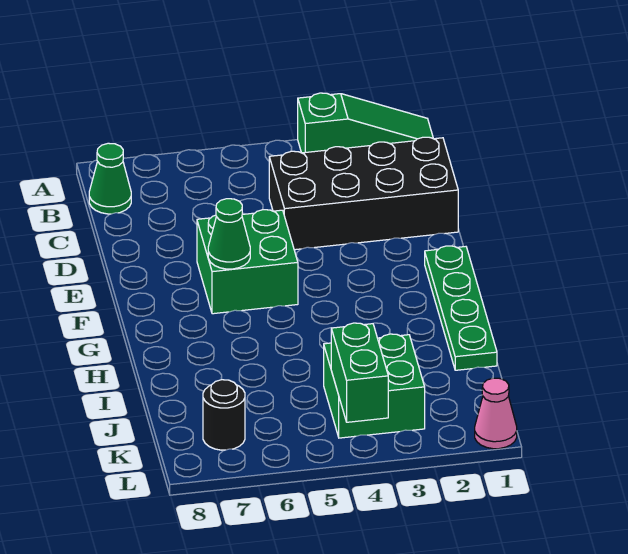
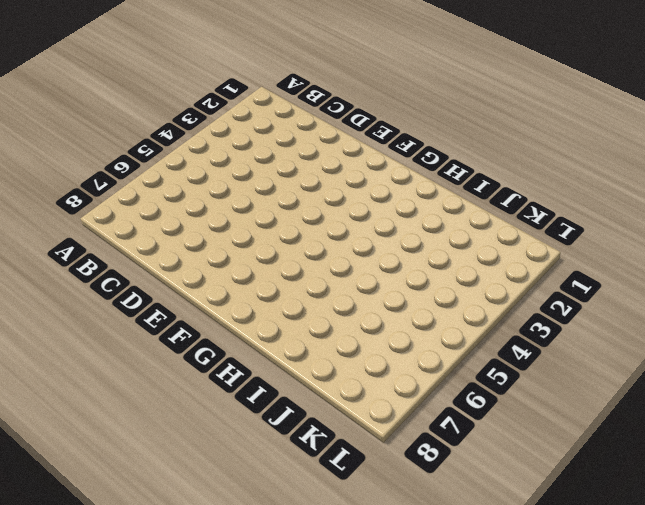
none -> green slope A1:A3 level 1 top 3
none -> green cone B8 level 1

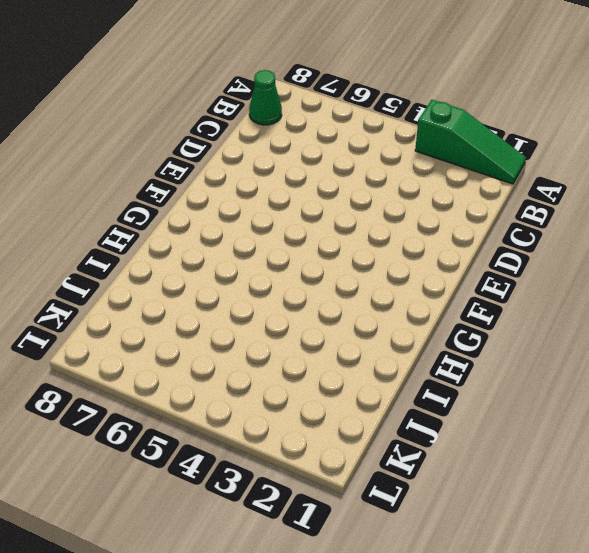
none -> black brick C1:D4 level 1
none -> green brick E5:F6 level 1

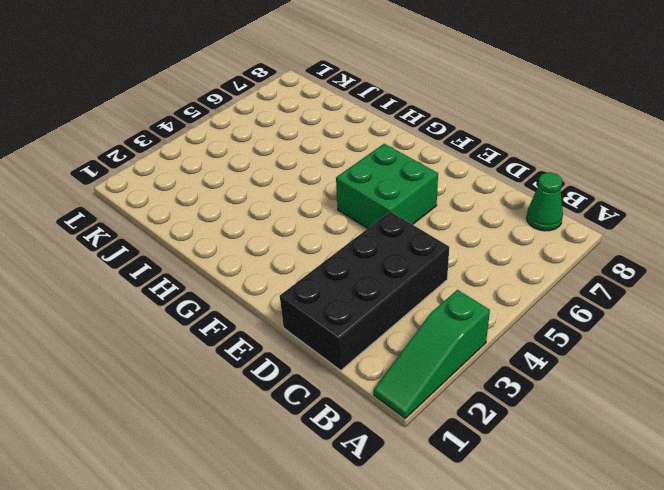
none -> green plate F1:I1 level 1
none -> green brick J3:K4 level 1

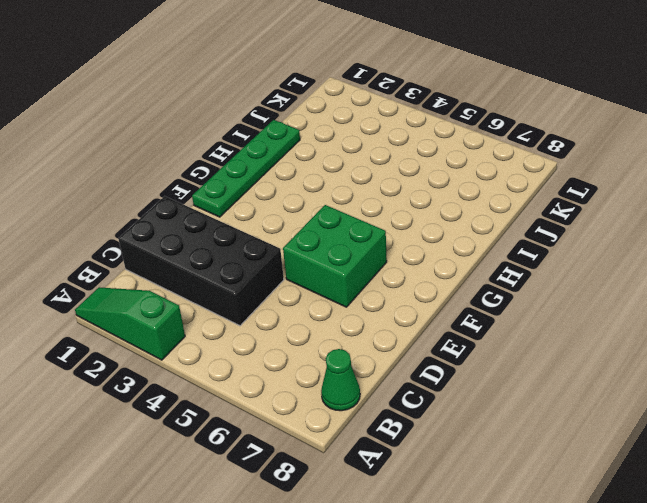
none -> green brick J3:K4 level 1
none -> black round brick K7 level 1

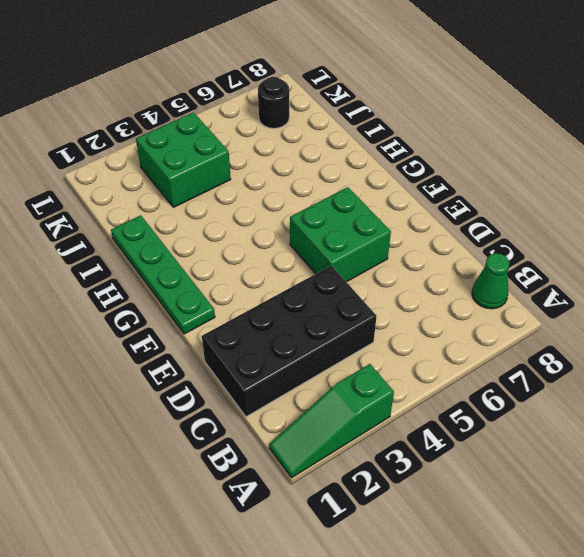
none -> pink cone L1 level 1
none -> green cone F6 level 2

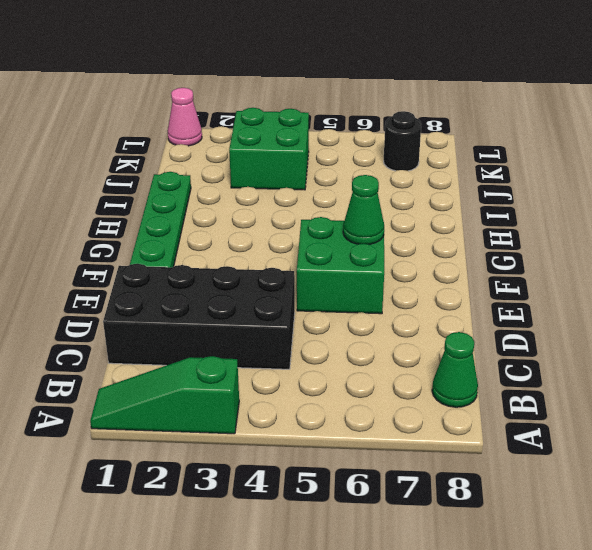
none -> green brick K4:L4 level 2

